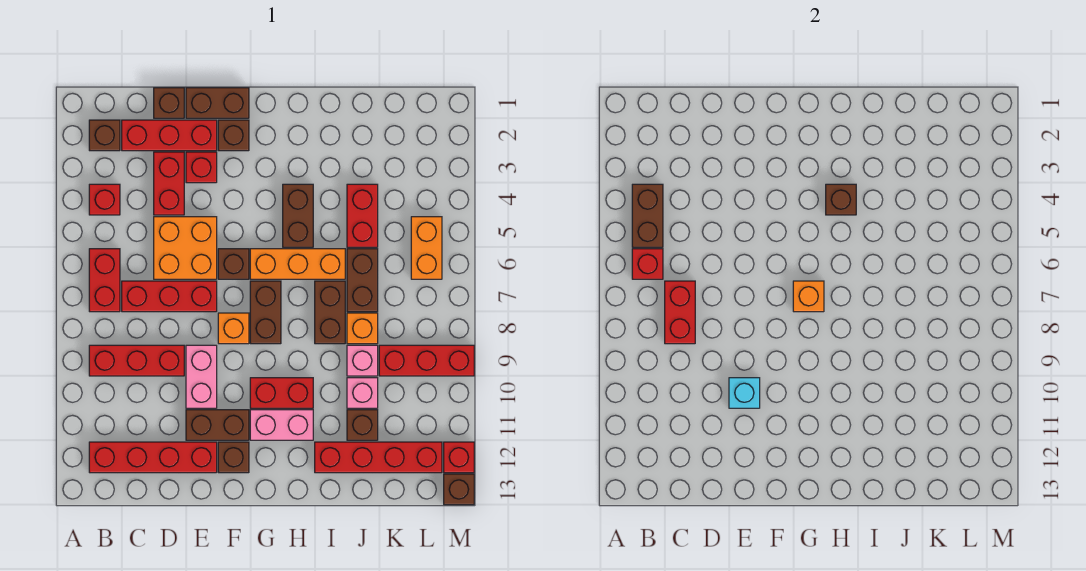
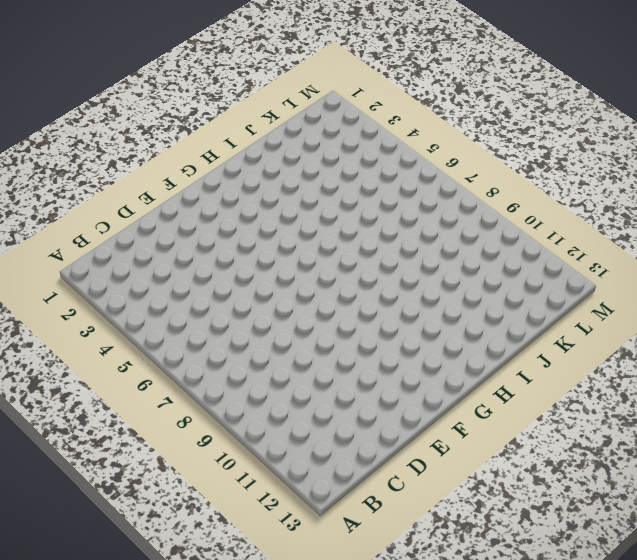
none -> brown brick B2 level 1
none -> red brick B4 level 1
none -> red brick B6:B7 level 1
none -> red brick B9:D9 level 1

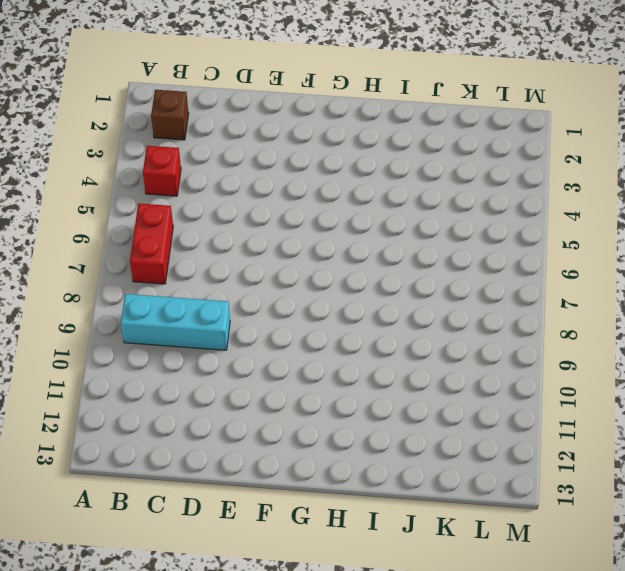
cyan brick B9:D9 level 1 -> red brick B9:D9 level 1
none -> red brick B12:E12 level 1
none -> red brick C2:E2 level 1
none -> red brick C7:E7 level 1
none -> brown brick D1 level 1

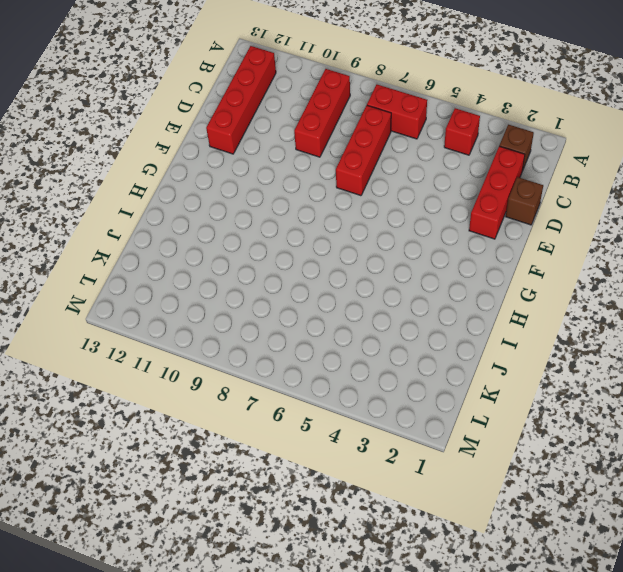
none -> red brick D3:D4 level 1
none -> orange brick D5:E6 level 1
none -> brown brick E1:F1 level 1
none -> red brick E3 level 1

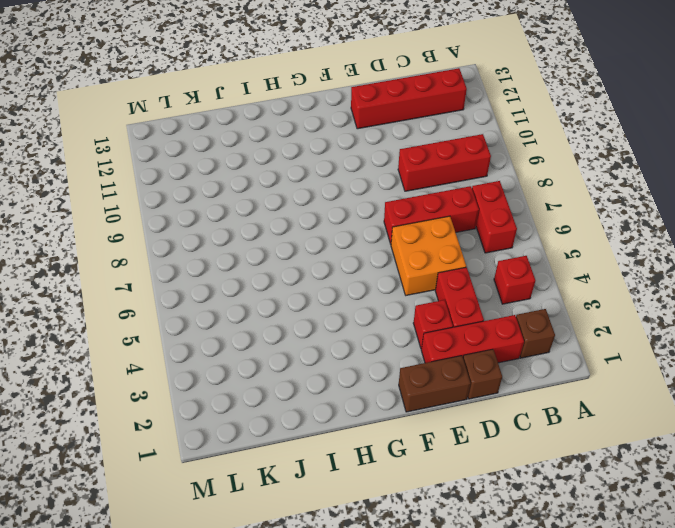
none -> pink brick E9:E10 level 1
none -> brown brick E11:F11 level 1
none -> brown brick F2 level 1
none -> brown brick F6 level 1

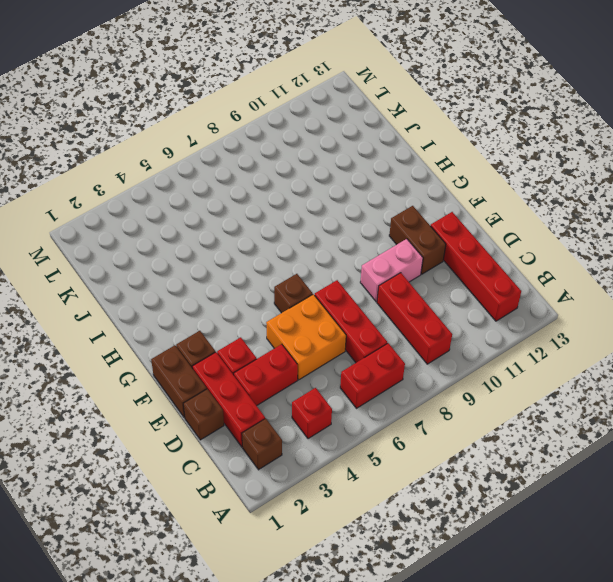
none -> orange brick F8 level 1
none -> brown brick F12 level 1
none -> orange brick G6:I6 level 1
none -> brown brick G7:G8 level 1

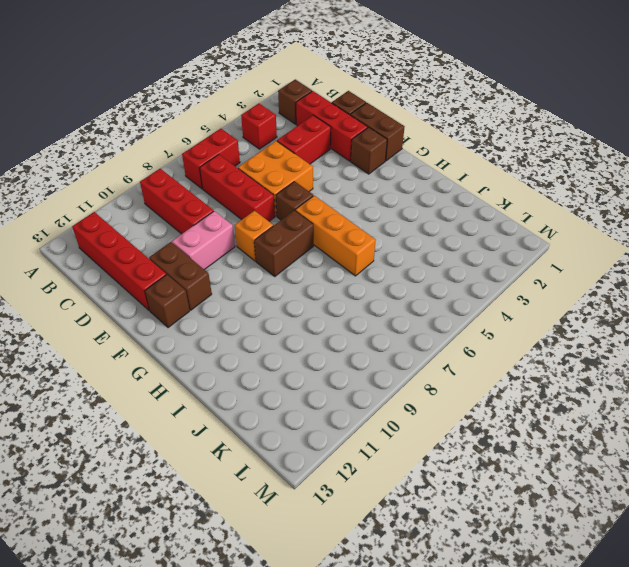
none -> red brick E3 level 1
none -> red brick G10:H10 level 1
none -> pink brick G11:H11 level 1
none -> brown brick H4:H5 level 1

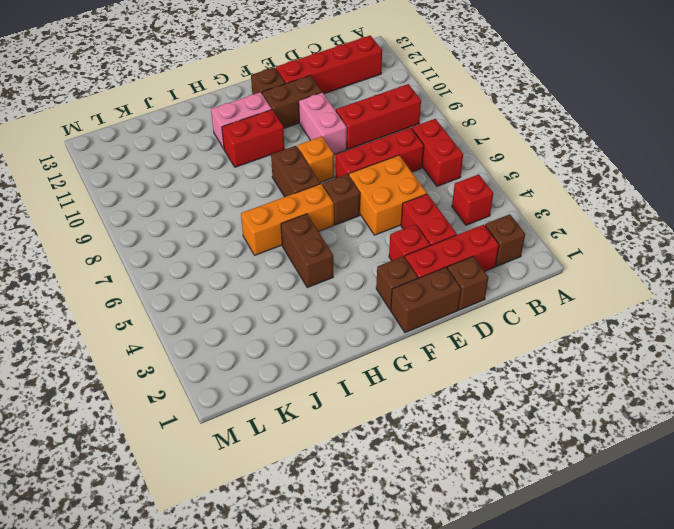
none -> brown brick I7:I8 level 1
none -> red brick I12:L12 level 1
none -> red brick J4:J5 level 1
none -> brown brick J6:J7 level 1

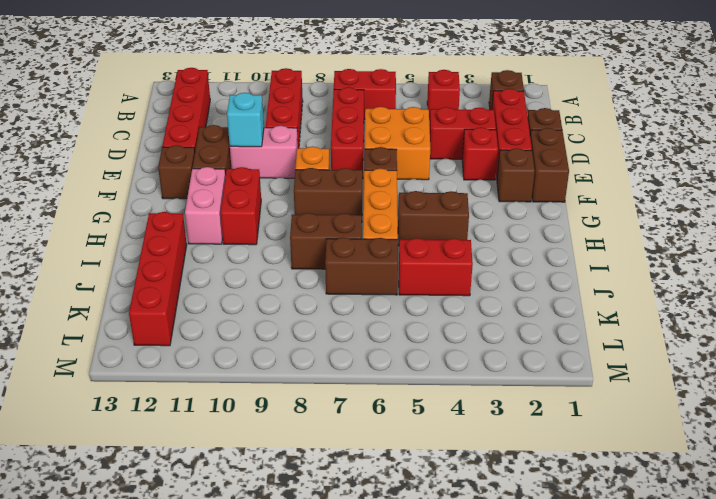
none -> orange brick J8 level 1
none -> pink brick J9 level 1
none -> pink brick J10 level 1
none -> brown brick J11 level 1

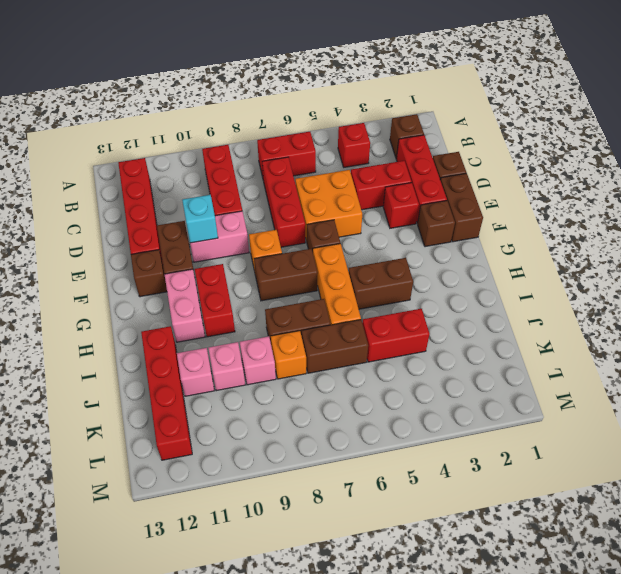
pink brick J11 level 1 -> brown brick J11 level 1
none -> red brick K9:M9 level 1
none -> orange brick L5:L6 level 1
none -> red brick M12 level 1
none -> brown brick M13 level 1

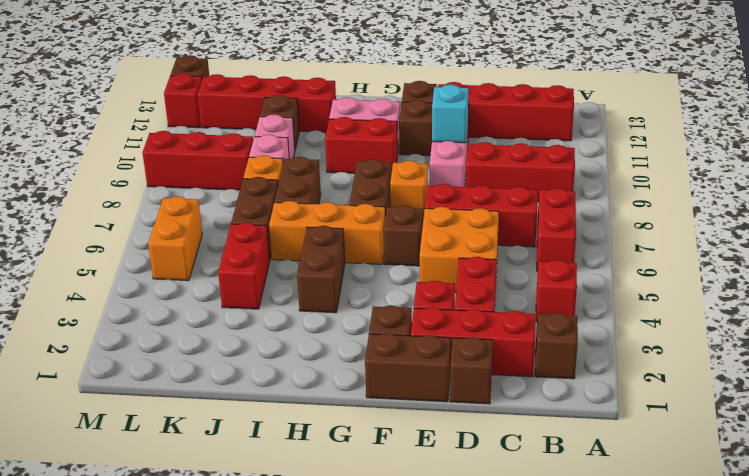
none -> brown brick B4:B5 level 2
none -> red brick B6 level 2
none -> red brick C7:C8 level 2
none -> orange brick G7 level 2

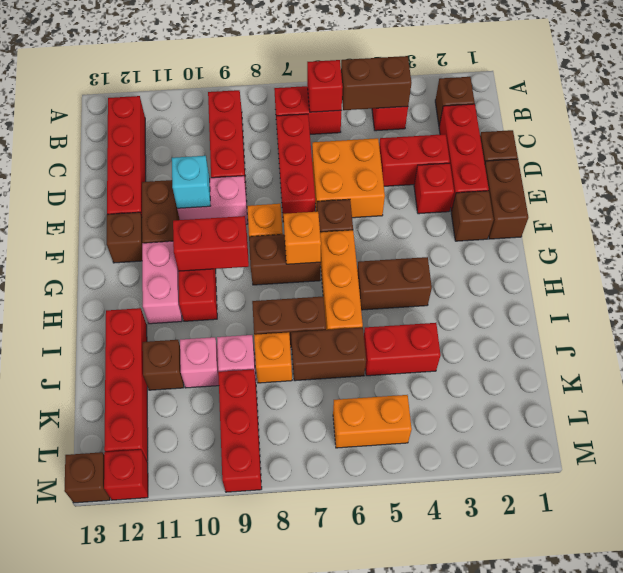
red brick G9:G10 level 2 -> red brick C7:C8 level 2
none -> brown brick H4 level 2

